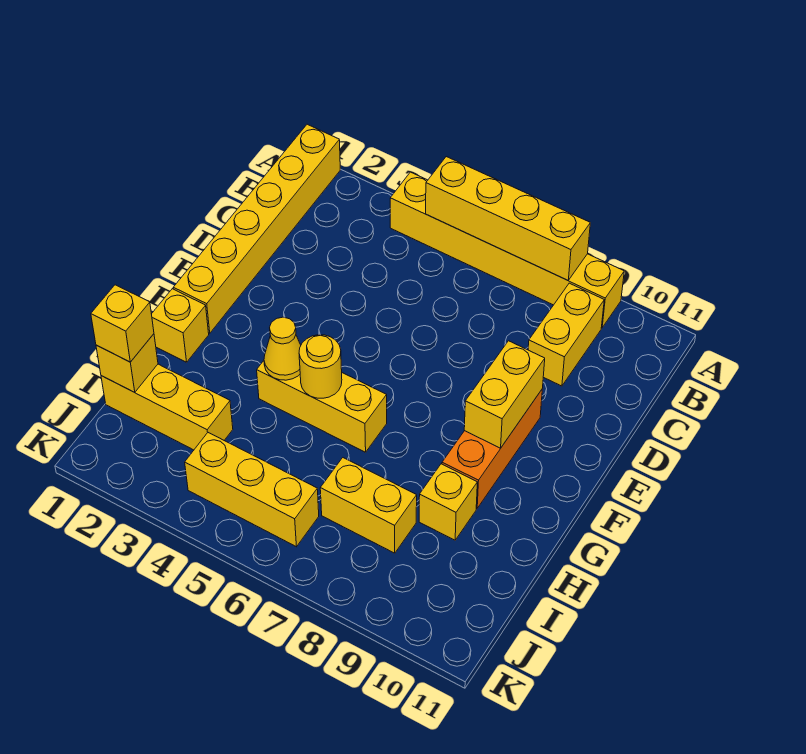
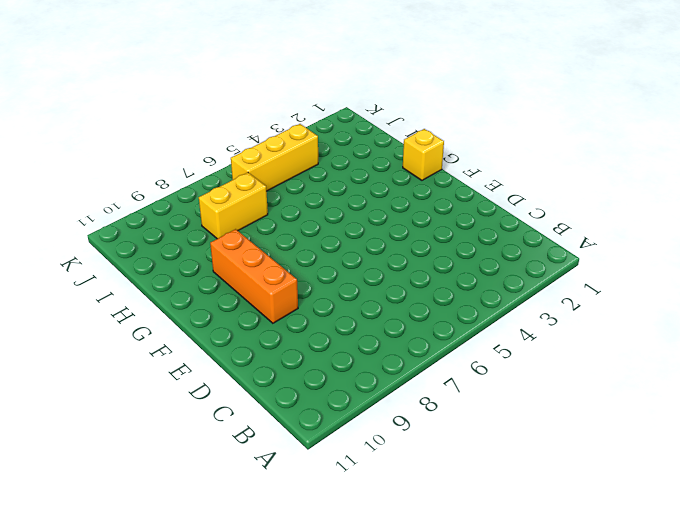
none -> yellow brick A1:F1 level 1
none -> yellow brick A4:A9 level 1
none -> yellow brick B9:C9 level 1

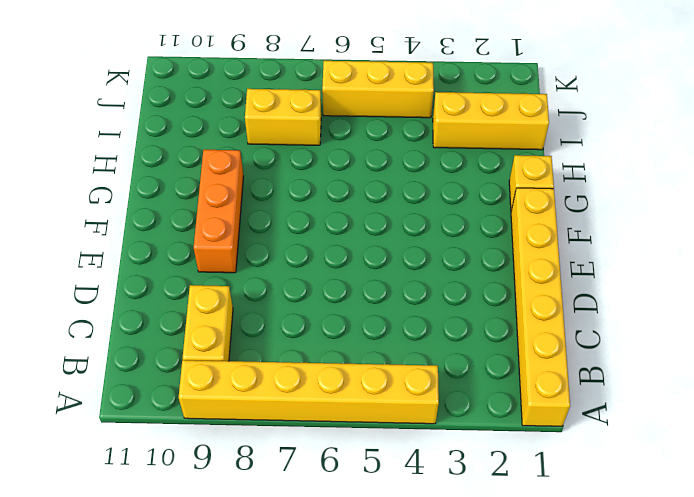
none -> yellow brick G4:G6 level 1
none -> yellow brick H9 level 1
none -> yellow brick A5:A8 level 2

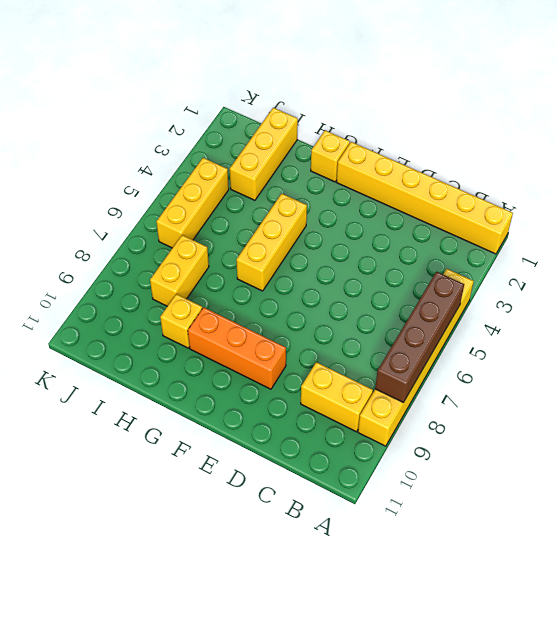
brown brick A5:A8 level 2 -> yellow brick A5:A8 level 2
none -> yellow brick E9:F9 level 2
none -> yellow cone G4 level 2
none -> yellow round brick G5 level 2

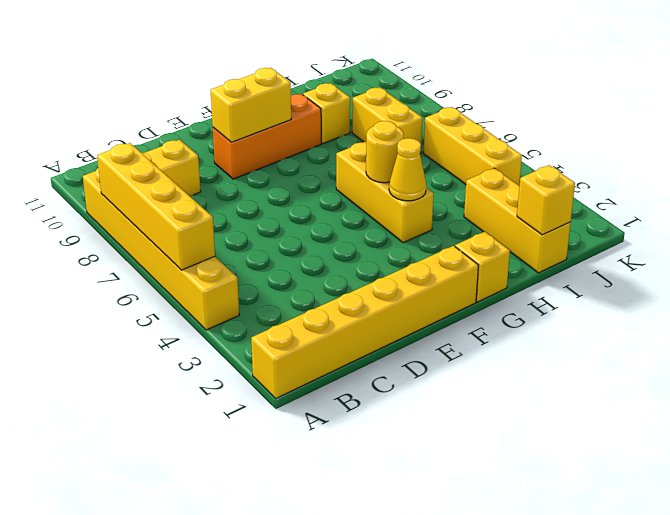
none -> yellow brick I1 level 3

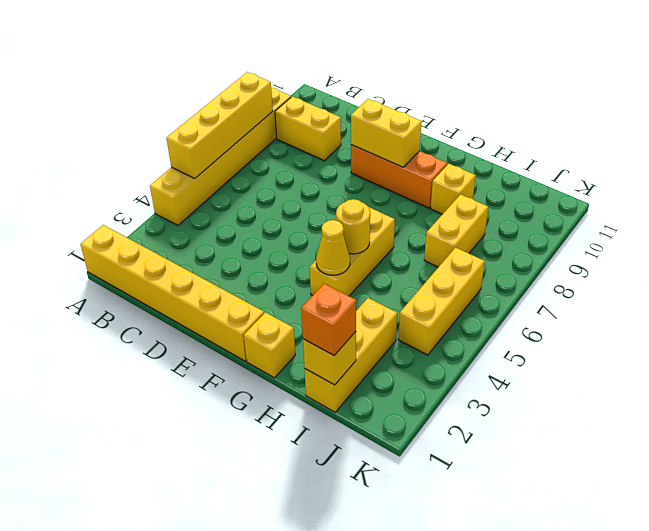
orange brick I1 level 3 -> yellow brick I1 level 3

